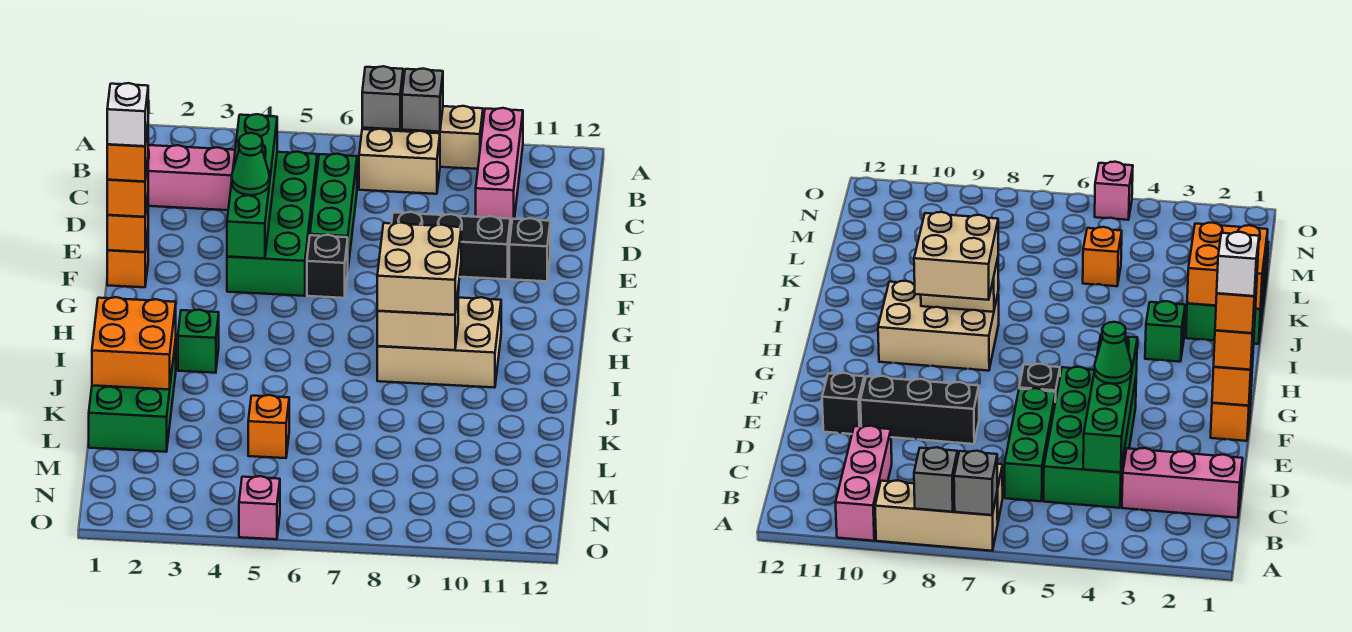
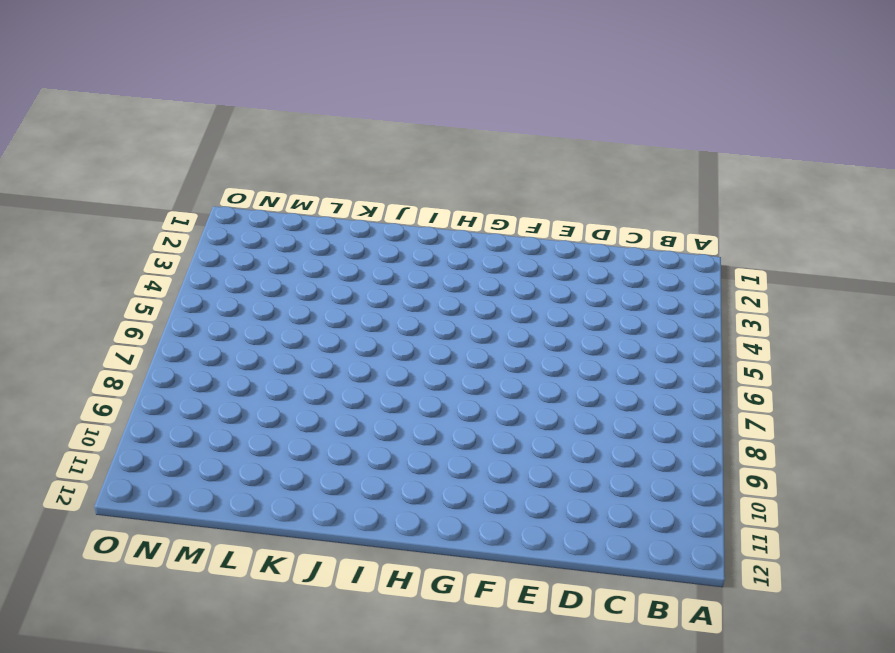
none -> tan brick A7:A9 level 1
none -> pink brick A10:C10 level 1
none -> tan brick B7:B8 level 1

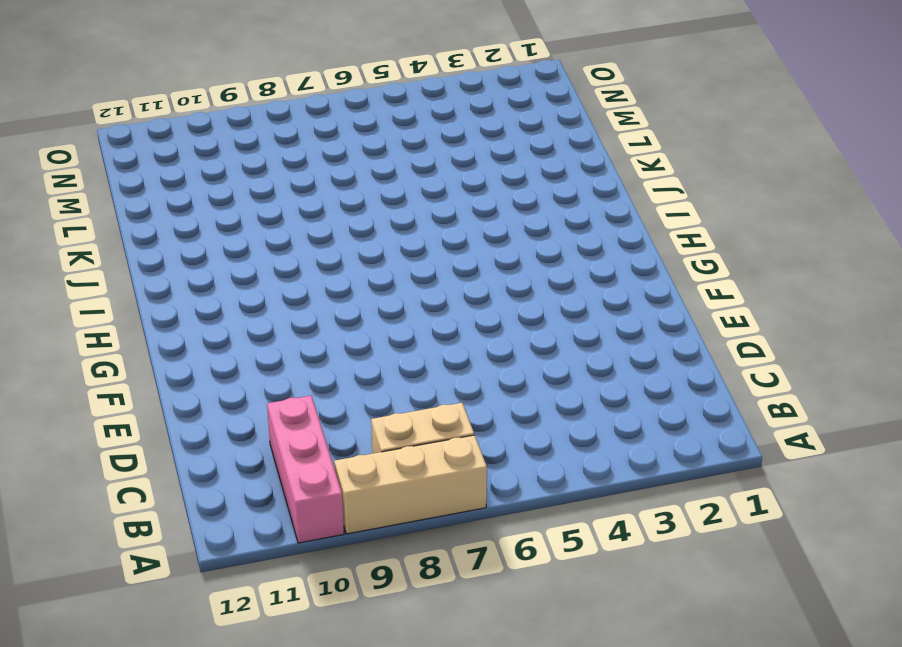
none -> pink brick C1:C3 level 1
none -> green brick C4:F5 level 1
none -> green brick C6:E6 level 1

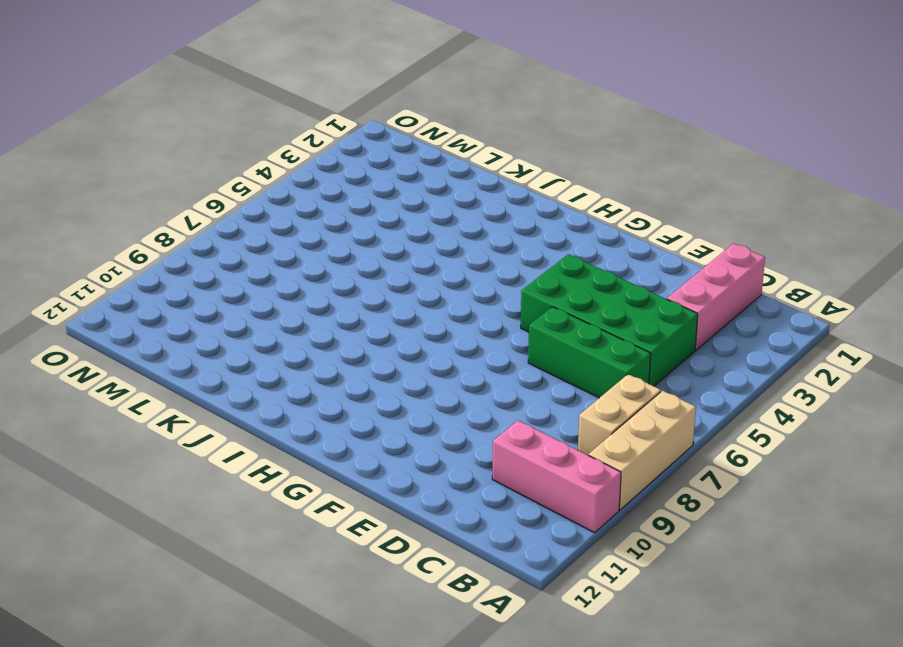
none -> black brick E8:E10 level 1
none -> black brick E11 level 1
none -> orange brick F1 level 1

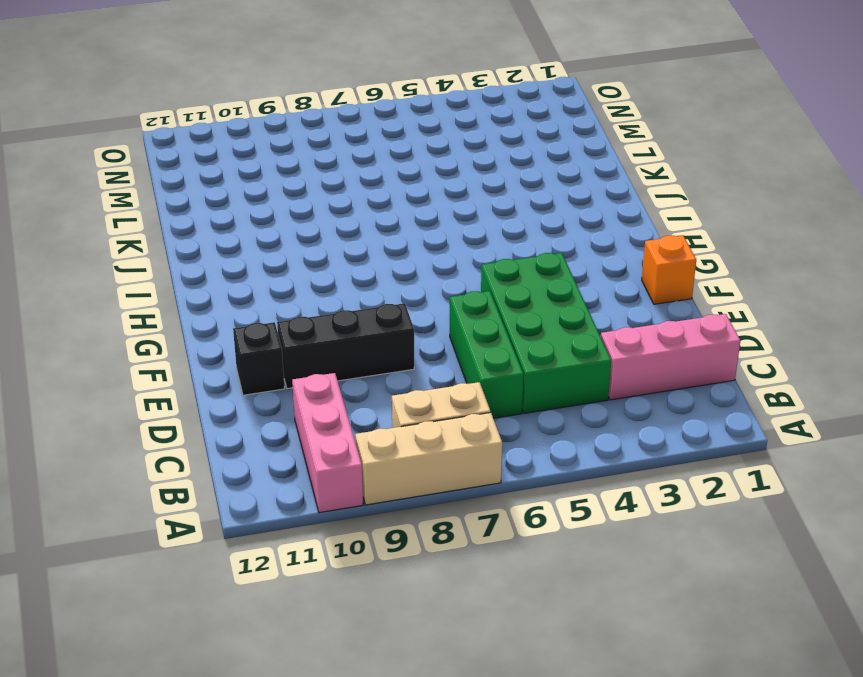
none -> black brick F6 level 1
none -> tan brick H8:I10 level 1
none -> green brick I3 level 1

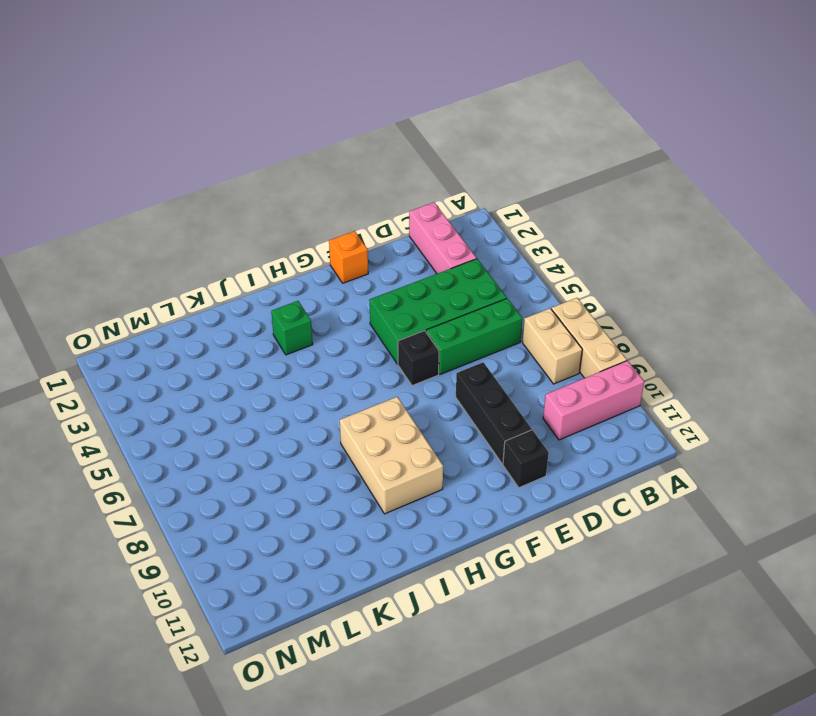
none -> green brick J1:L2 level 1
none -> orange brick L5 level 1
none -> pink brick O5 level 1

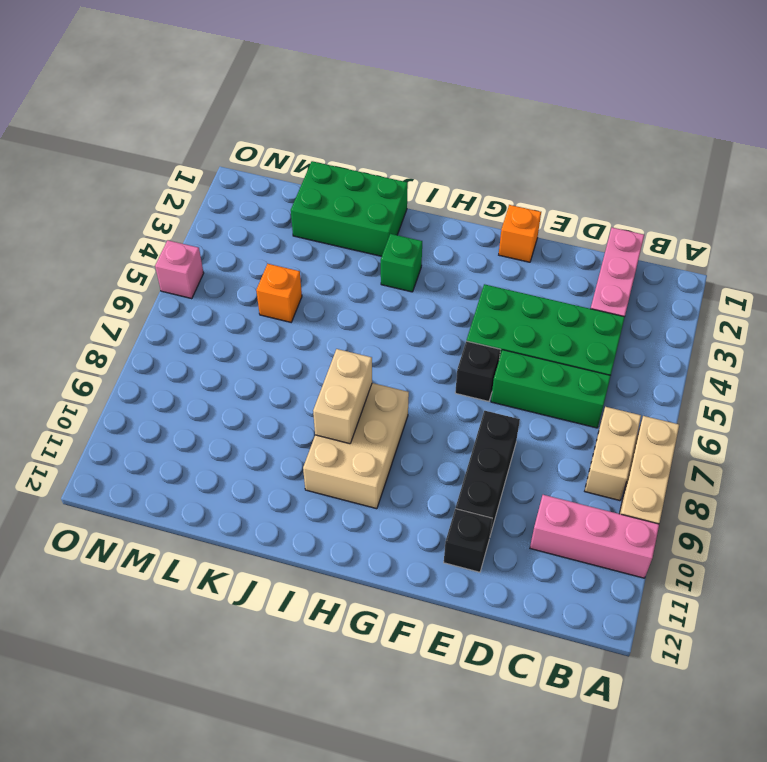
none -> grey brick A7 level 2
none -> grey brick A8 level 2
none -> green brick C4:F4 level 2

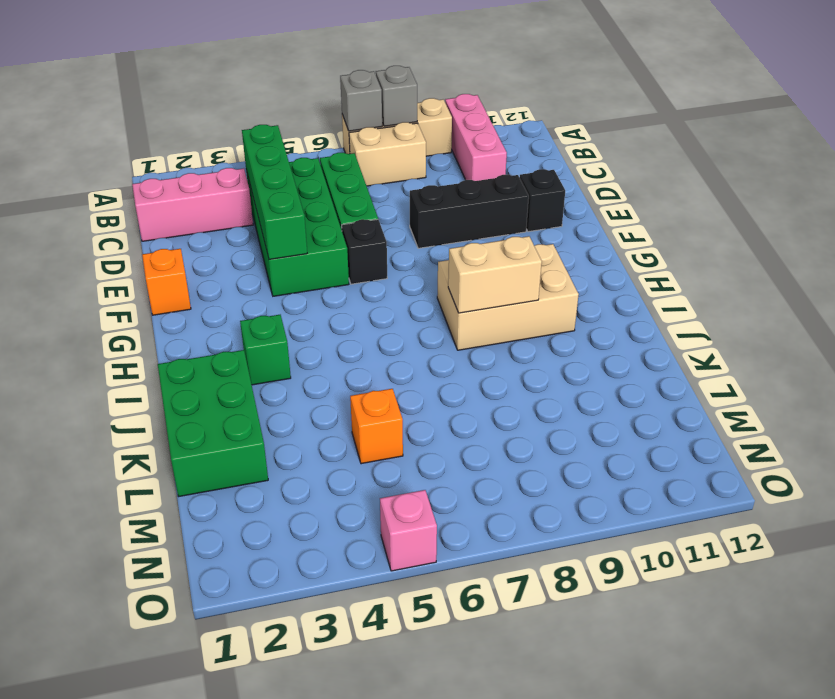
none -> orange brick F1 level 2
none -> orange brick J1:K2 level 2
none -> green cone E4 level 3

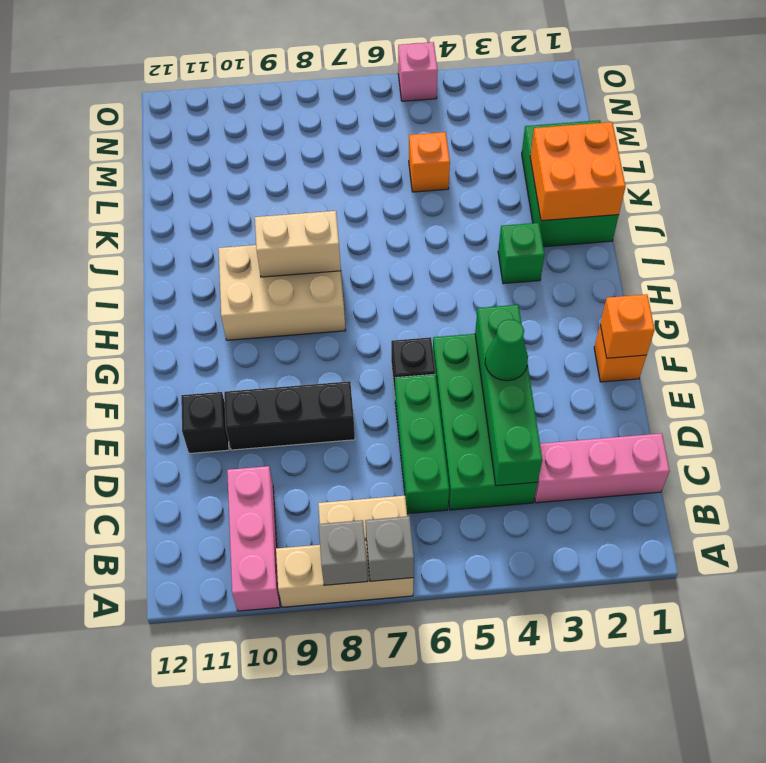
none -> orange brick F1 level 3
none -> tan brick H8:I9 level 3
none -> orange brick F1 level 4

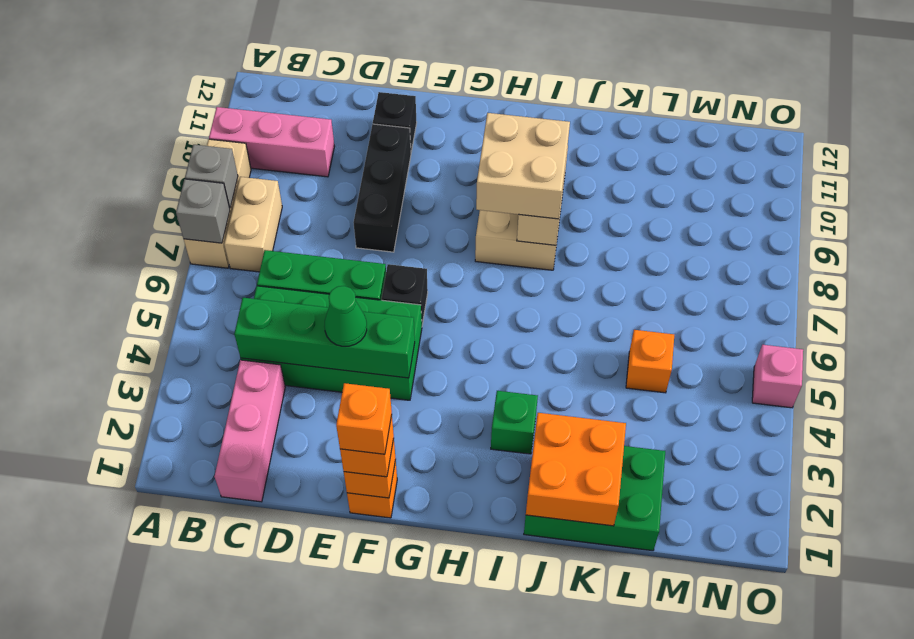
none -> white brick F1 level 5

